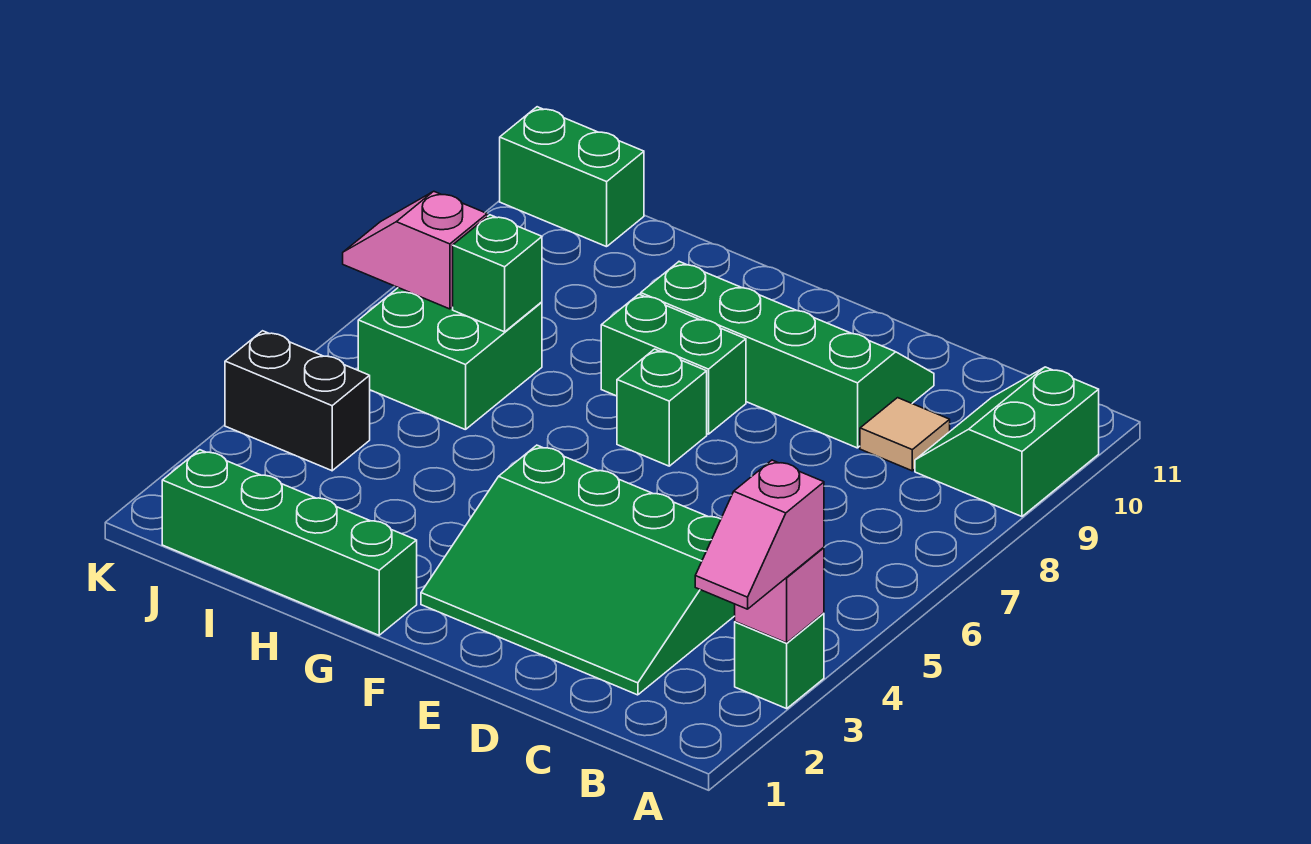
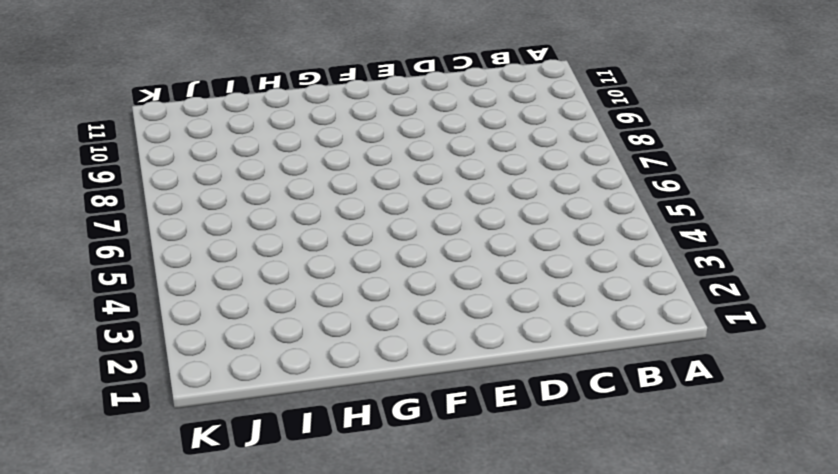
none -> green brick A3 level 1
none -> green slope A9:B10 level 1 top A
none -> green slope C2:F4 level 1 top 4

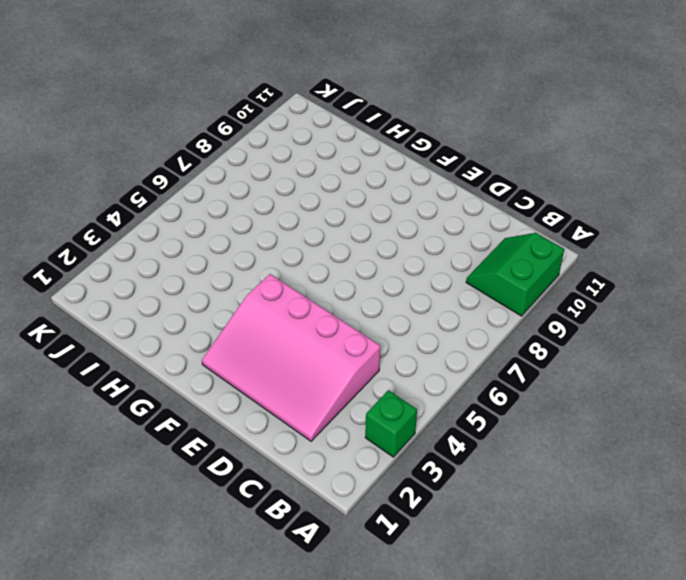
pink slope C2:F4 level 1 top 4 -> green slope C2:F4 level 1 top 4
none -> tan tile C9 level 1
none -> green slope D9:G10 level 1 top 9
none -> green brick F7 level 1

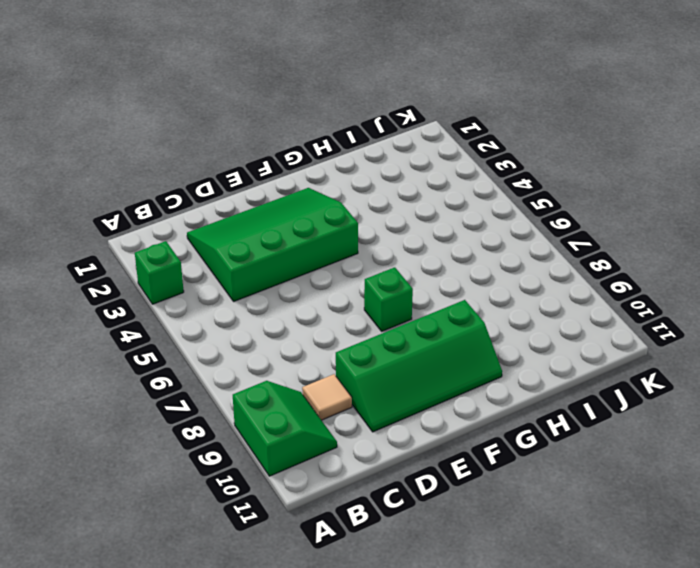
none -> green brick F8:G8 level 1
none -> green brick G1:J1 level 1
none -> green brick I6:J7 level 1

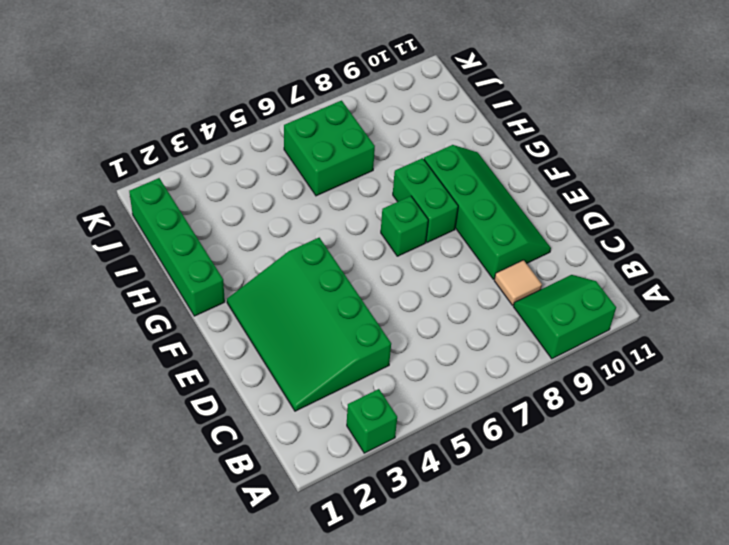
none -> black brick J4:K4 level 1
none -> green brick J11:K11 level 1
none -> pink brick A3 level 2

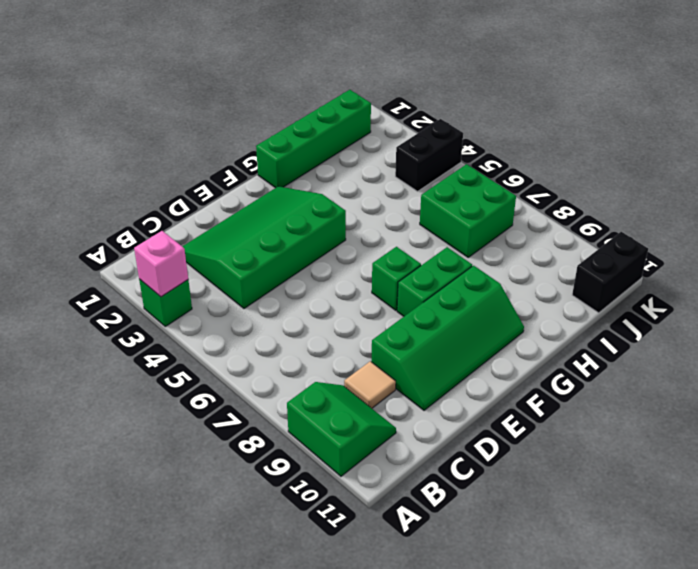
black brick J11:K11 level 1 -> green brick J11:K11 level 1
none -> green brick I7 level 2
none -> pink slope J7:K7 level 2 top J
none -> pink slope A2:A3 level 3 top 3

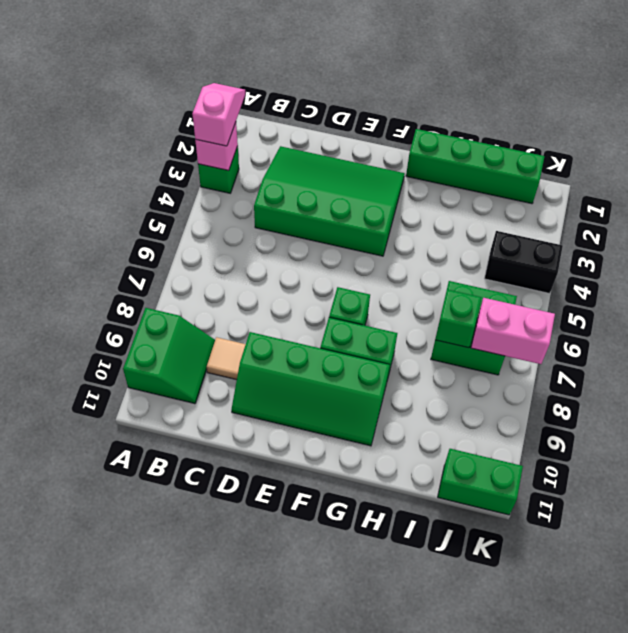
pink brick J7:K7 level 2 -> pink slope J7:K7 level 2 top J

